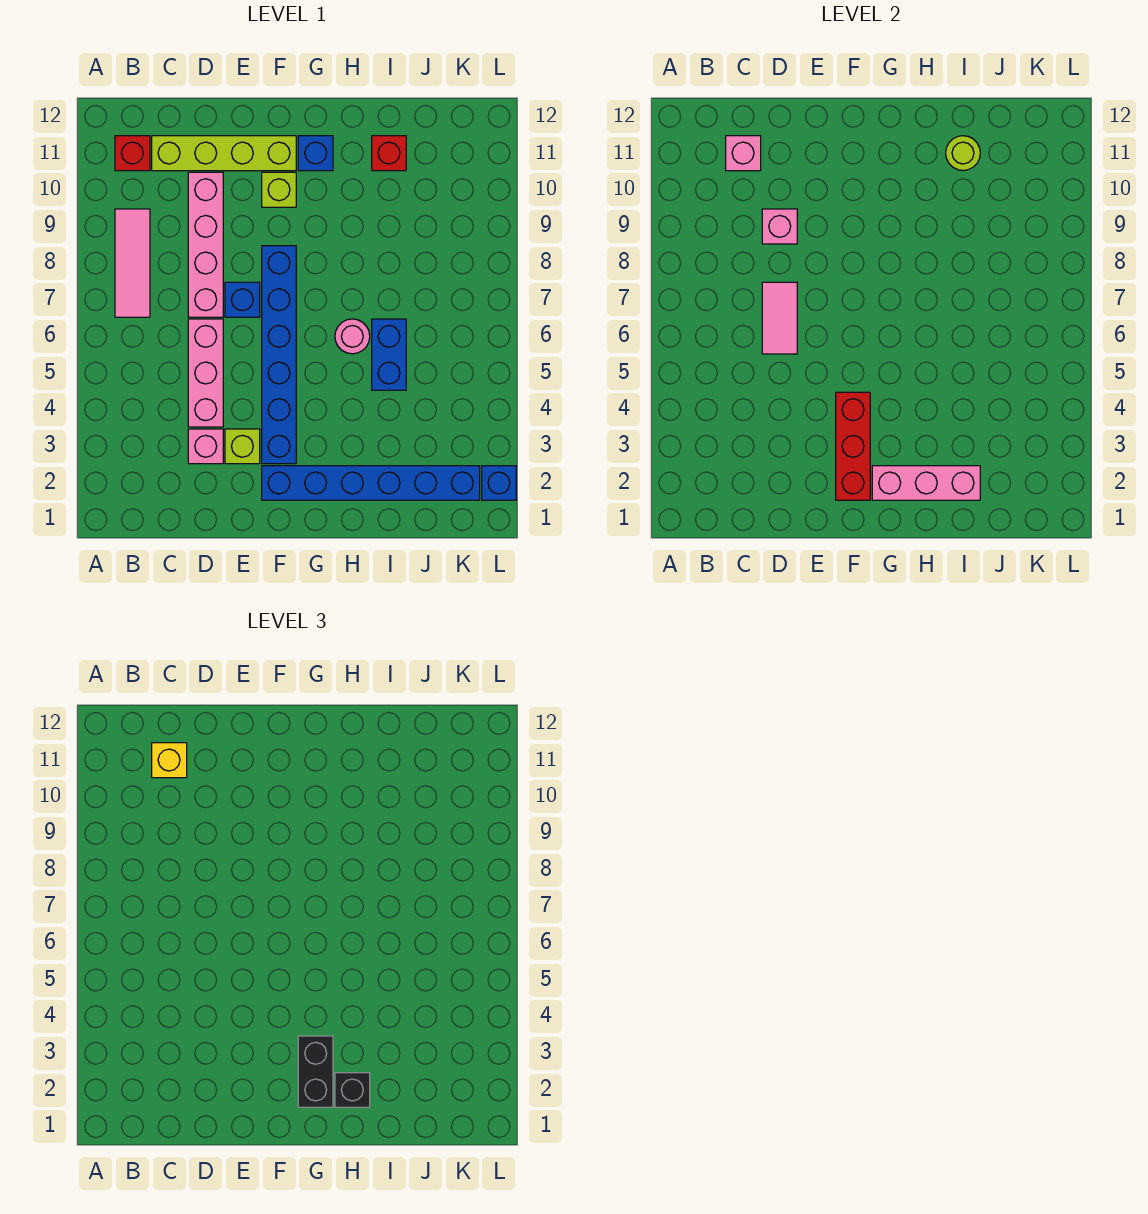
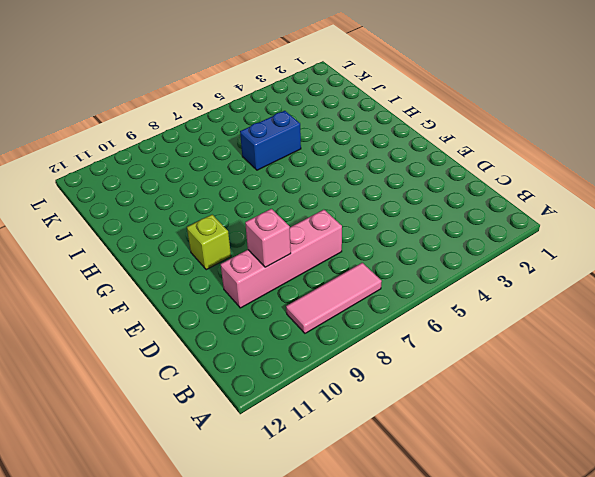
none -> red brick B11 level 1
none -> lime brick C11:F11 level 1
none -> pink brick D3 level 1

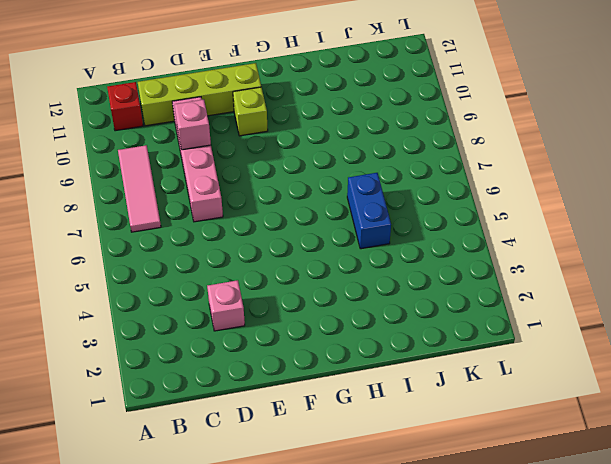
none -> pink brick D4:D6 level 1
none -> lime brick E3 level 1
none -> blue brick E7 level 1

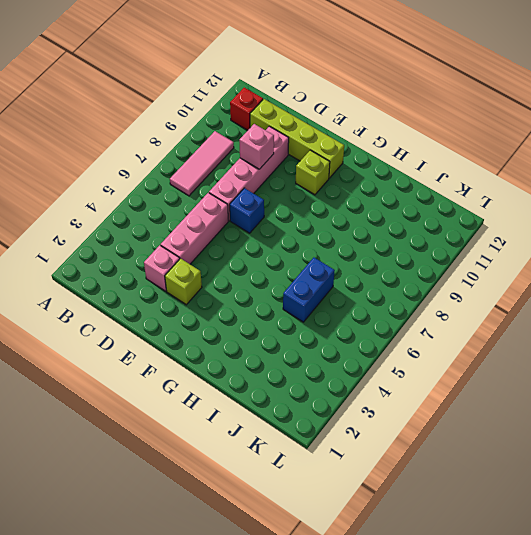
none -> blue brick F2:K2 level 1
none -> blue brick F3:F8 level 1
none -> blue brick G11 level 1

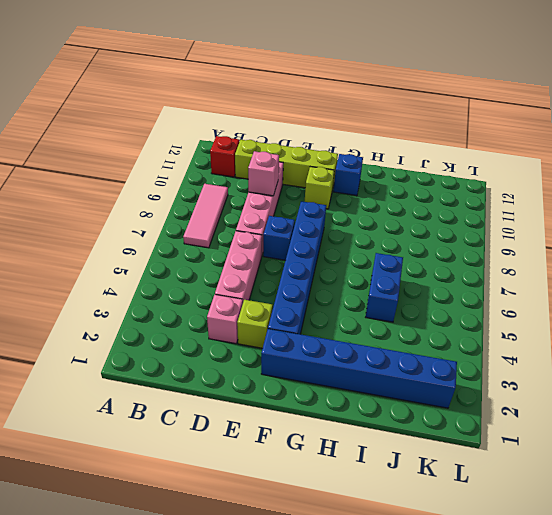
none -> pink round brick H6 level 1
none -> red brick I11 level 1
none -> blue brick L2 level 1

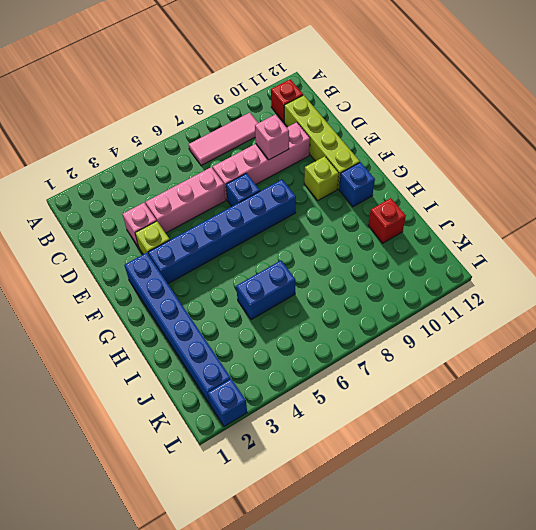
none -> pink round brick H6 level 1
none -> pink brick C11 level 2
none -> pink tile D6:D7 level 2

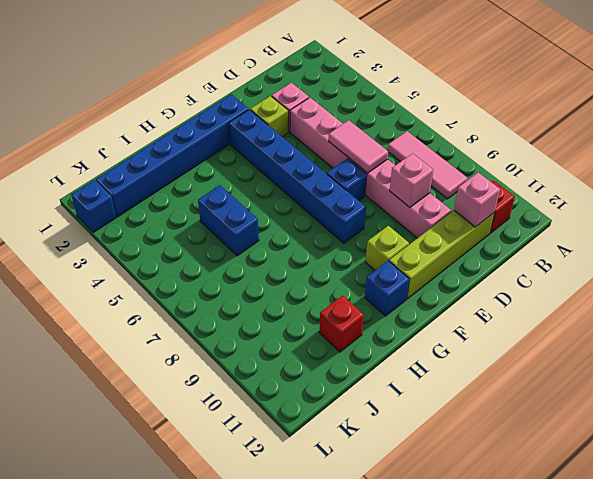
none -> pink round brick H6 level 1
none -> red brick F2:F4 level 2
none -> pink brick G2:I2 level 2

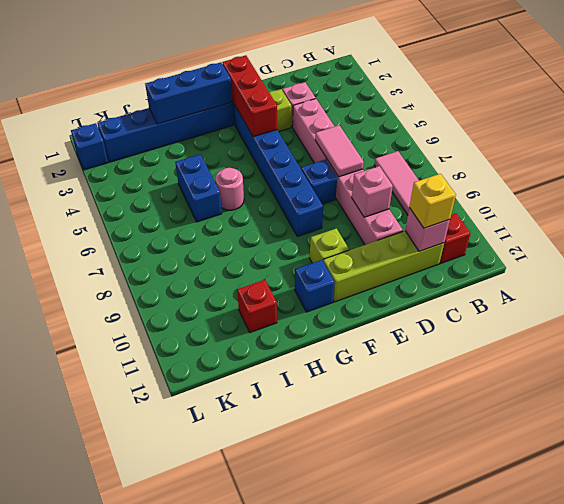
blue brick G2:I2 level 2 -> pink brick G2:I2 level 2
none -> lime round brick I11 level 2
none -> black brick G2:G3 level 3
none -> black brick H2 level 3

